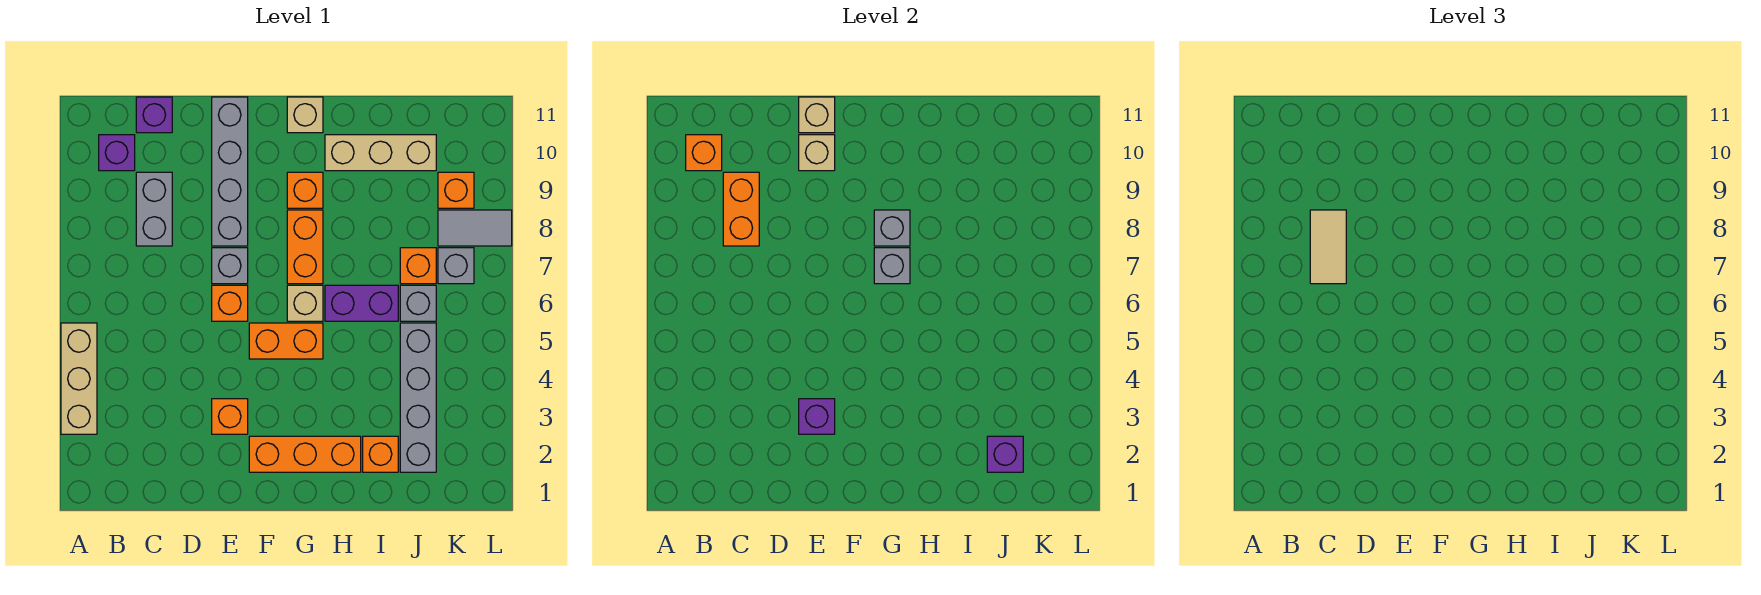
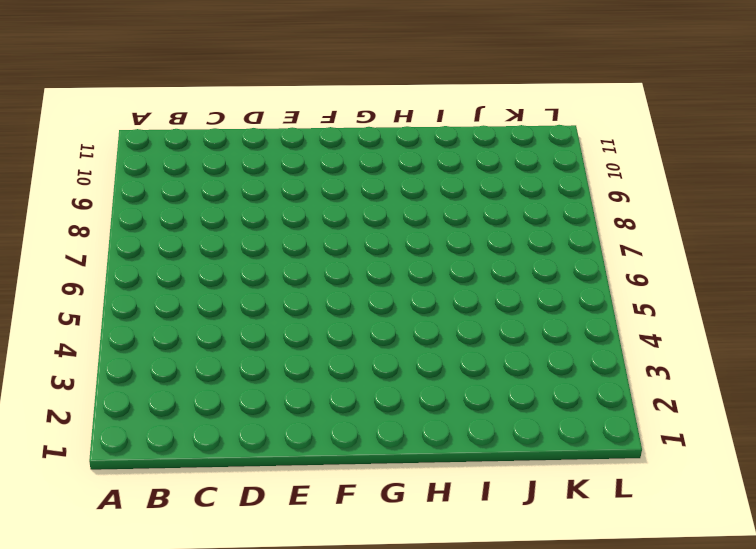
none -> tan brick A3:A5 level 1
none -> purple brick B10 level 1
none -> grey brick C8:C9 level 1
none -> purple brick C11 level 1

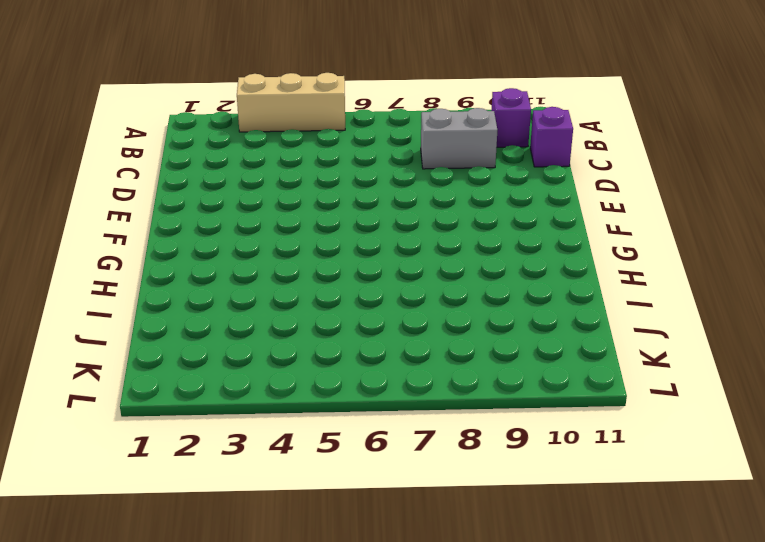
none -> orange brick E3 level 1
none -> orange brick E6 level 1
none -> grey brick E7 level 1
none -> grey brick E8:E11 level 1

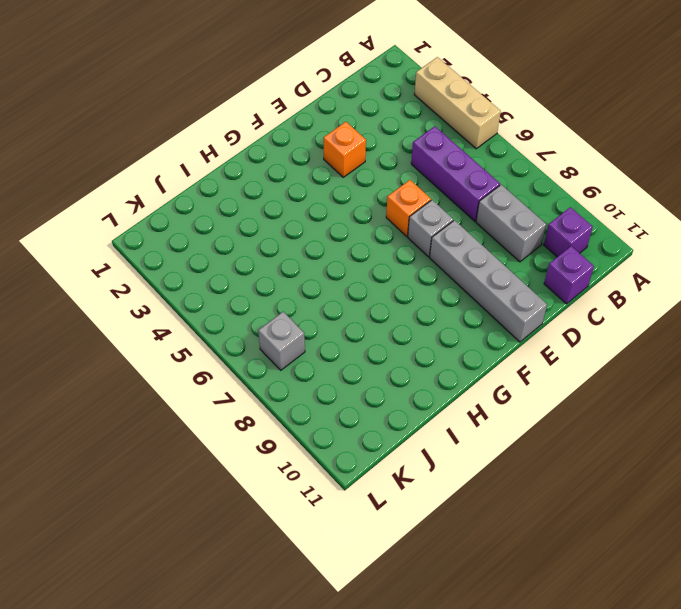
purple brick C5:C7 level 1 -> none
none -> orange brick F2:H2 level 1
none -> orange brick F5:G5 level 1
none -> tan brick G6 level 1
none -> orange brick G7:G8 level 1

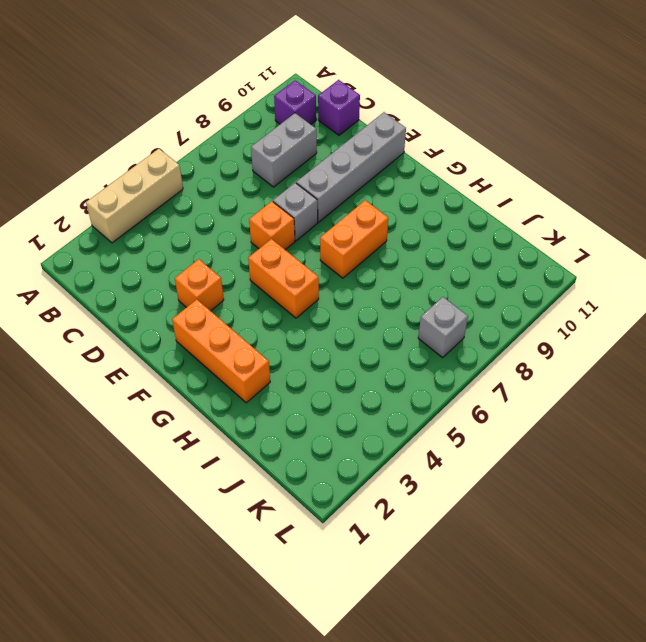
none -> tan brick G6 level 1
none -> orange brick G9 level 1
none -> tan brick G11 level 1
none -> purple brick H6:I6 level 1

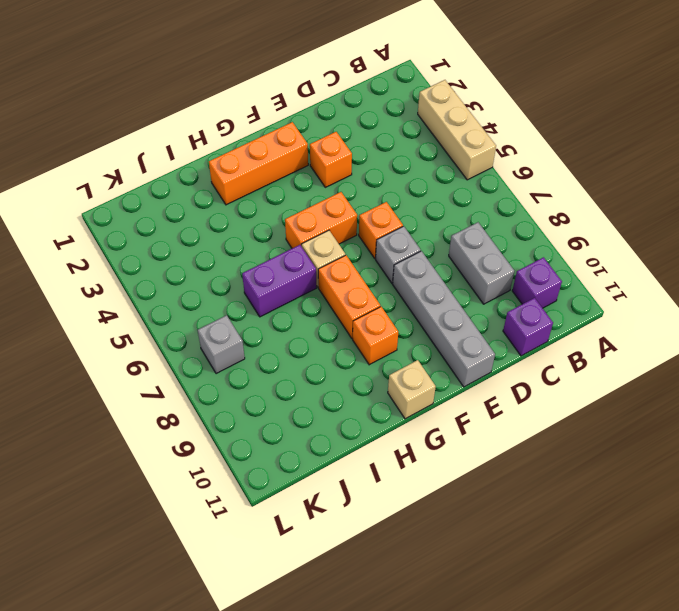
none -> tan brick H10:J10 level 1
none -> orange brick I2 level 1
none -> grey brick J2:J5 level 1
none -> grey brick J6 level 1

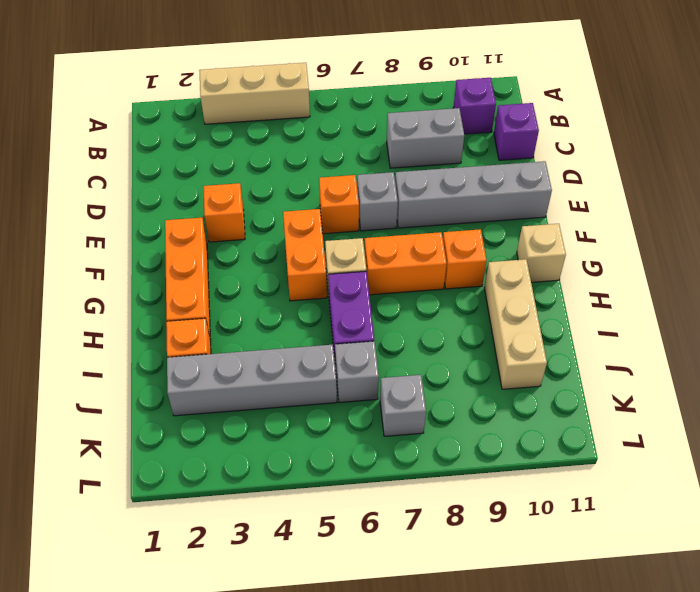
none -> orange brick J7 level 1
none -> grey tile K8:L8 level 1
none -> orange brick K9 level 1
none -> orange brick B10 level 2

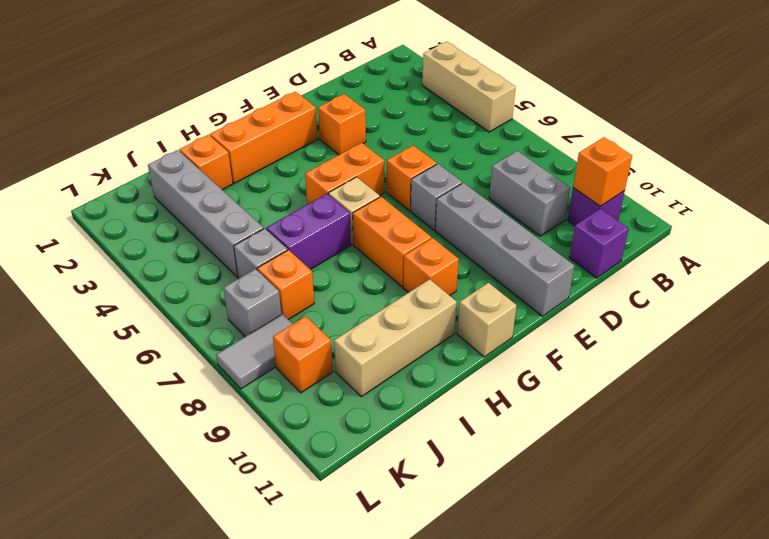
none -> orange brick C8:C9 level 2
none -> purple brick E3 level 2
none -> tan brick E10 level 2
none -> tan brick E11 level 2

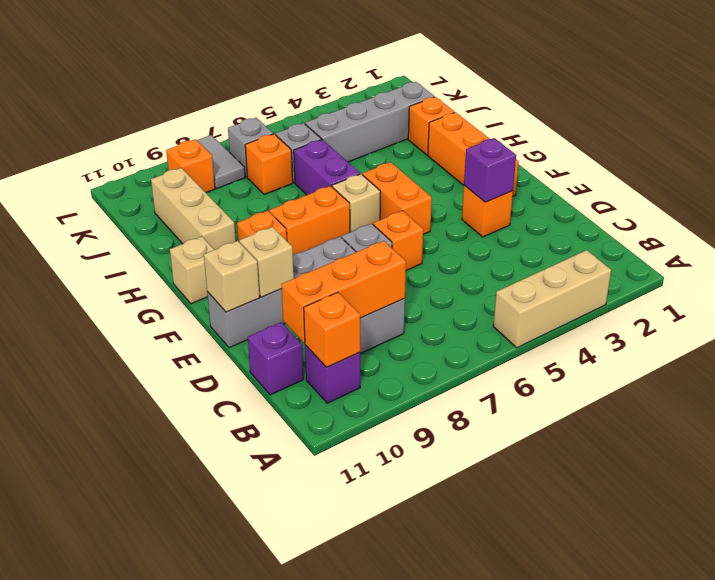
orange brick C8:C10 level 2 -> orange brick C8:C9 level 2
none -> grey brick G7 level 2
none -> grey brick G8 level 2
none -> purple brick J2 level 2
none -> tan tile C7:C8 level 3

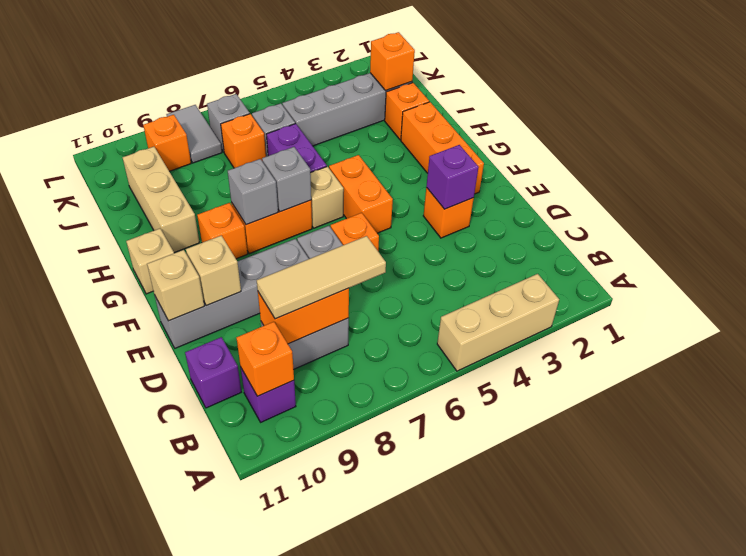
tan tile C7:C9 level 3 -> tan tile C7:C8 level 3
orange brick J2 level 2 -> purple brick J2 level 2

